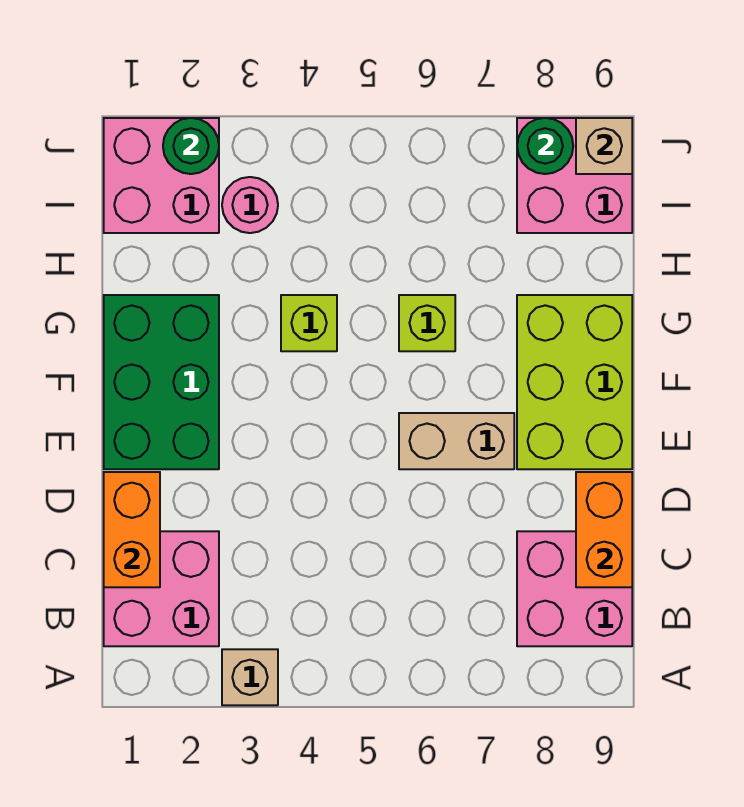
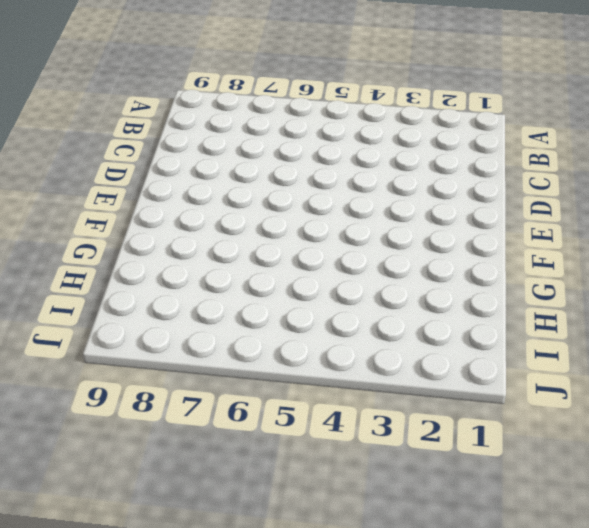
none -> tan brick A3 level 1
none -> pink brick B1:C2 level 1
none -> pink brick B8:C9 level 1

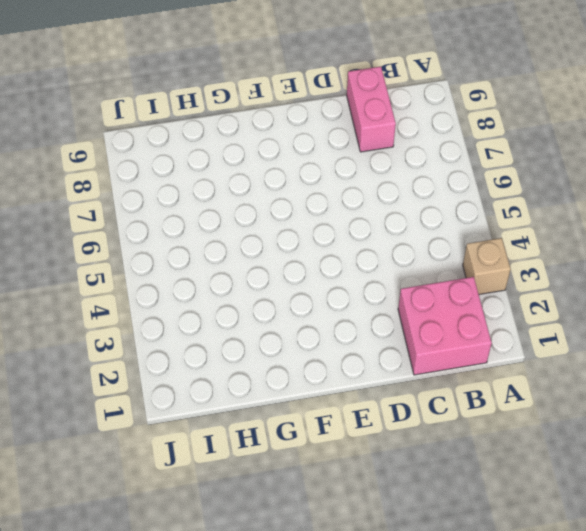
pink brick C8:C9 level 1 -> pink brick B8:C9 level 1
none -> green brick E1:G2 level 1
none -> tan brick E6:E7 level 1
none -> lime brick E8:G9 level 1

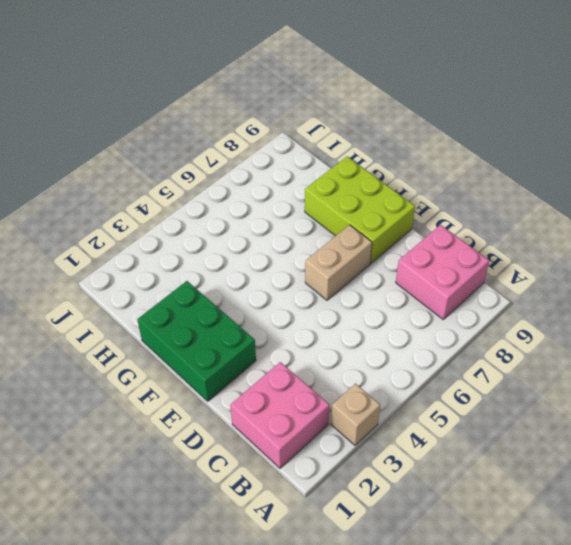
none -> lime brick G4 level 1
none -> lime brick G6 level 1
none -> pink brick I1:J2 level 1

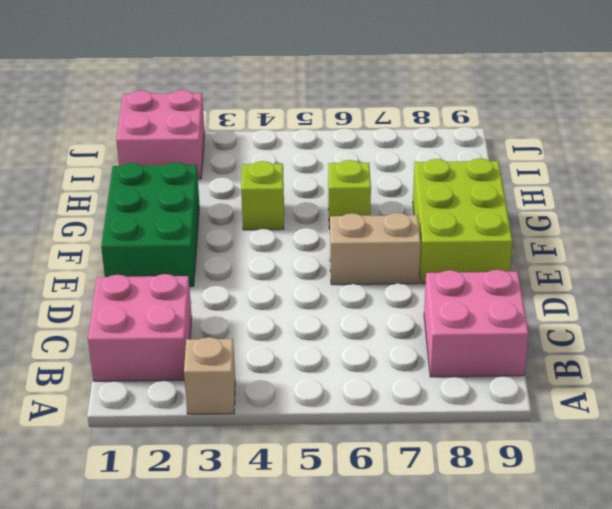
none -> pink round brick I3 level 1
none -> pink brick I8:J9 level 1
none -> orange brick C1:D1 level 2

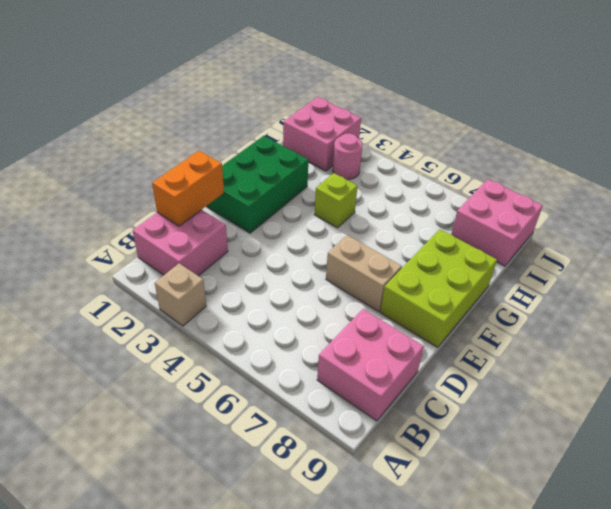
none -> lime brick G6 level 1
none -> orange brick C9:D9 level 2
none -> green round brick J2 level 2

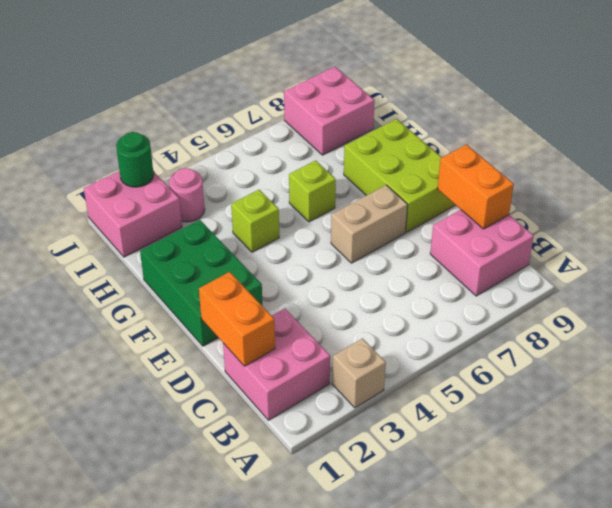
none -> green round brick J8 level 2
none -> tan brick J9 level 2

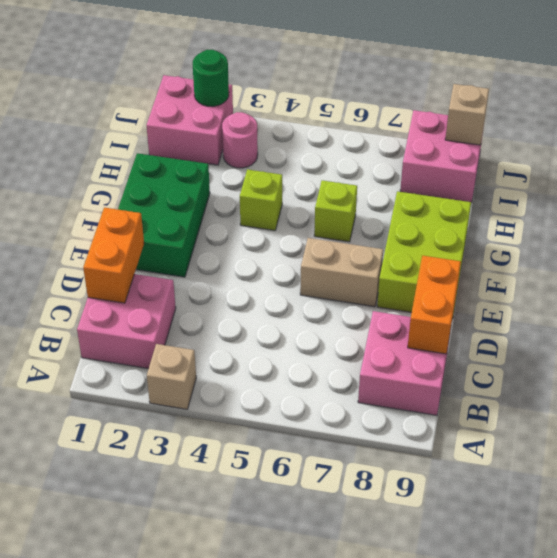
none -> green round brick J8 level 2

